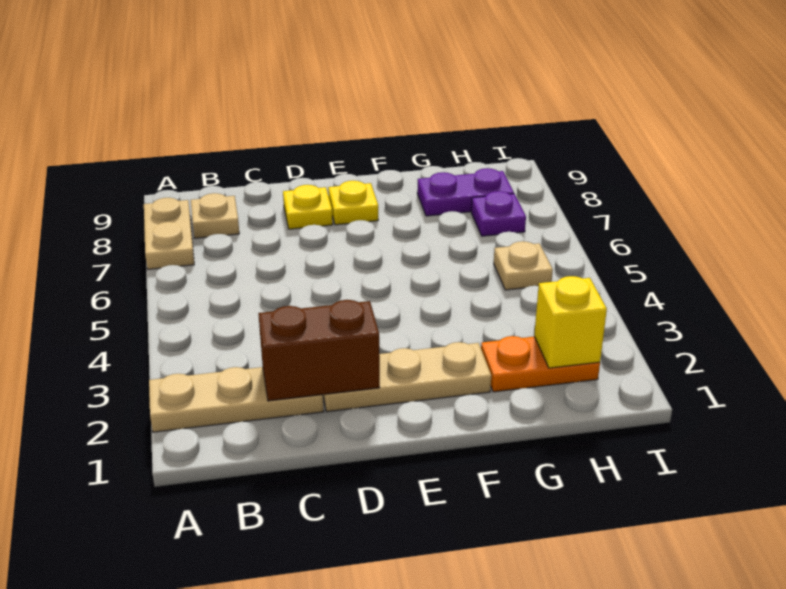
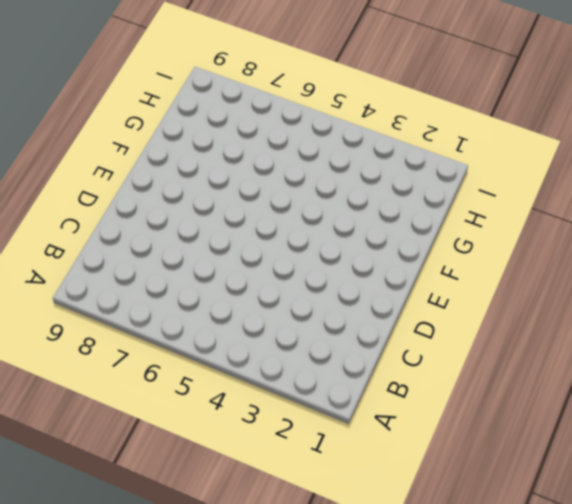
none -> tan plate A2:C2 level 1
none -> tan plate A7:A8 level 1
none -> tan plate B8 level 1

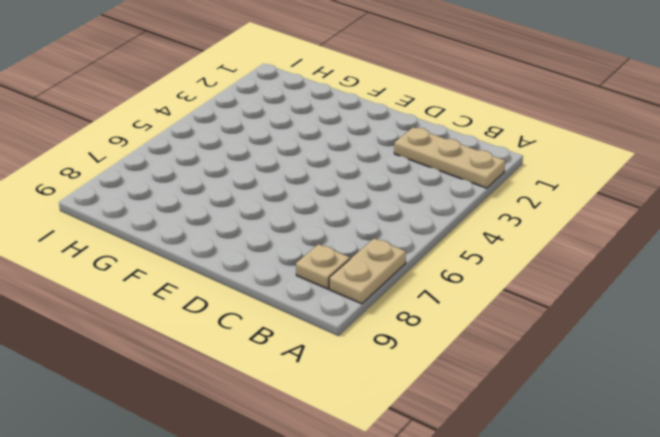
none -> tan plate D2:F2 level 1
none -> yellow plate D8 level 1
none -> yellow plate E8 level 1

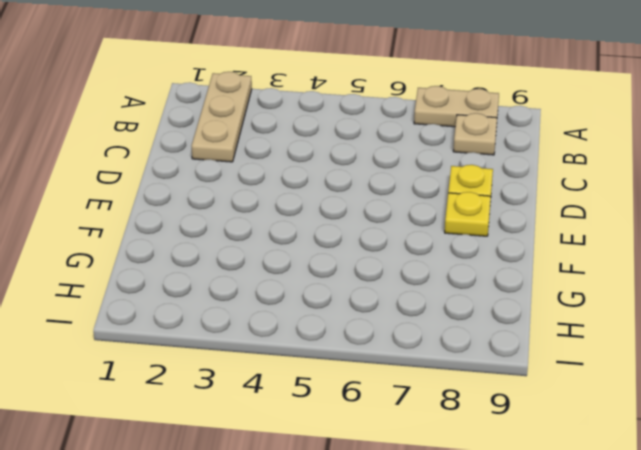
none -> tan plate D2:F2 level 1
none -> orange plate G2:H2 level 1
none -> purple plate G8:H8 level 1

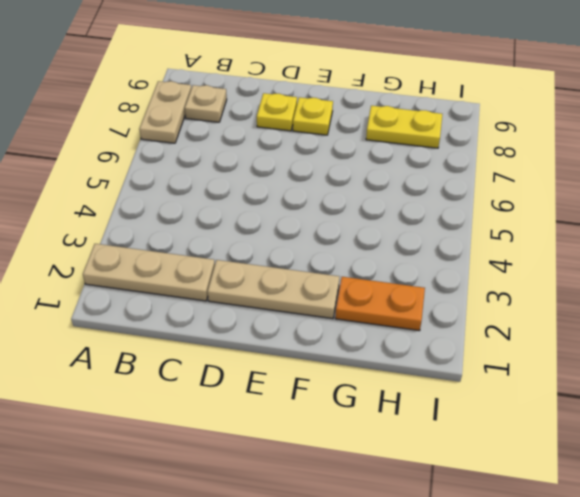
yellow plate G8:H8 level 1 -> purple plate G8:H8 level 1
none -> tan plate H5 level 1
none -> purple plate H7 level 1
none -> brown brick C2:D2 level 2

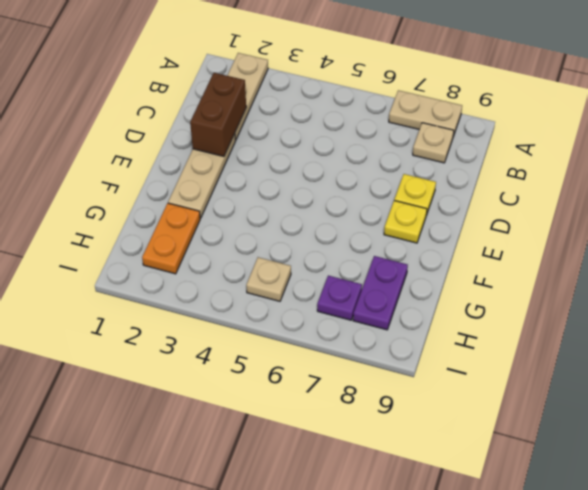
none -> yellow brick H2 level 2

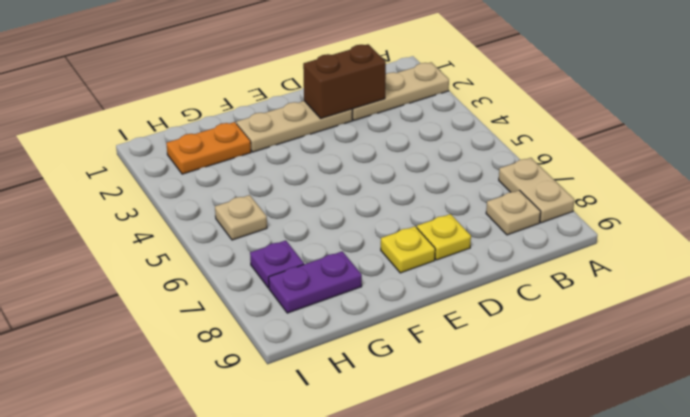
none -> yellow brick H2 level 2

